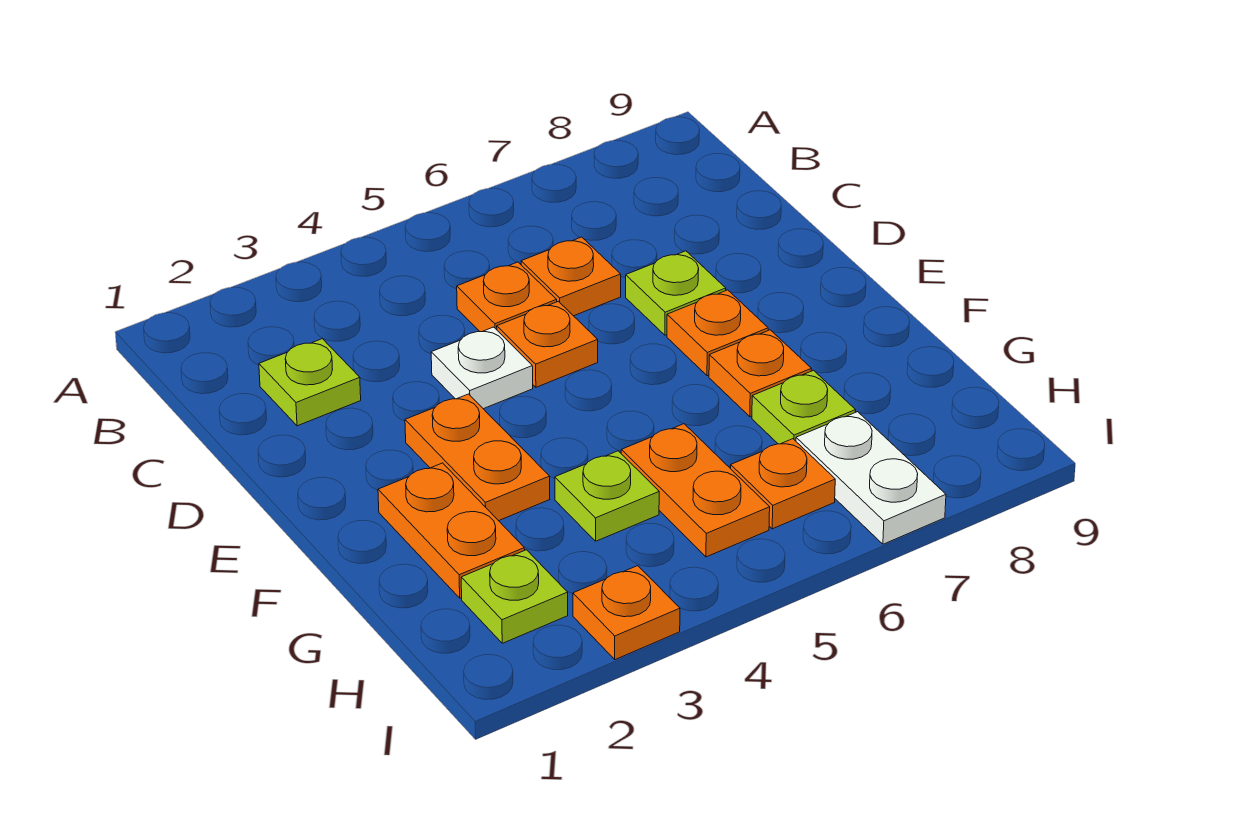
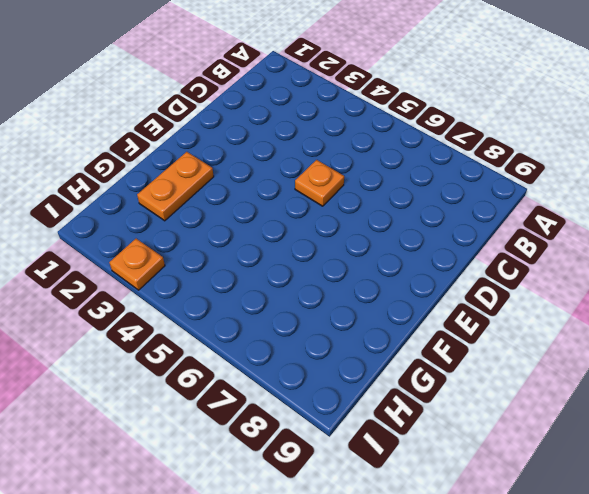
none -> lime plate C2 level 1
none -> orange plate C5 level 1
none -> orange plate C6 level 1

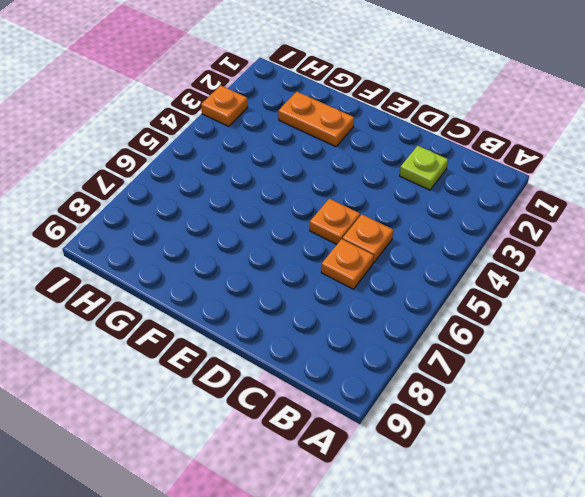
none -> white plate D4 level 1
none -> lime plate D7 level 1
none -> orange plate E3:F3 level 1

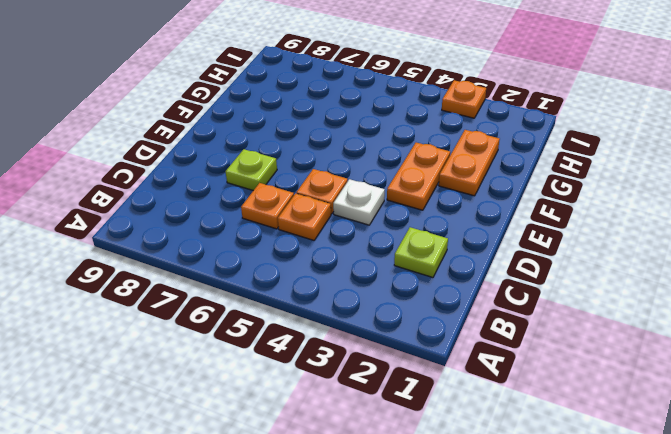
none -> orange plate E7 level 1
none -> orange plate F7 level 1
none -> lime plate G4 level 1

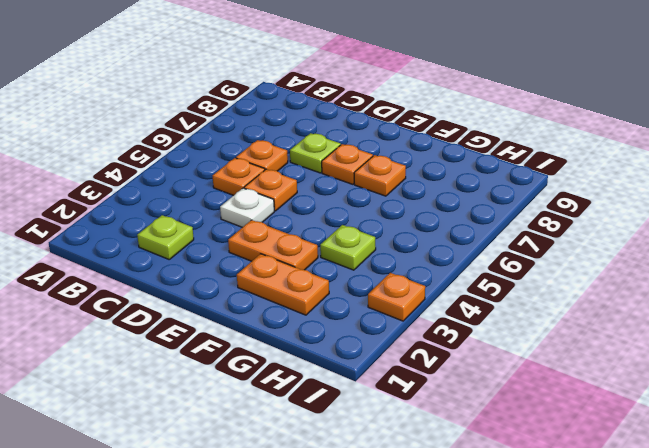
none -> orange plate G5:H5 level 1
none -> lime plate G7 level 1
none -> lime plate H2 level 1

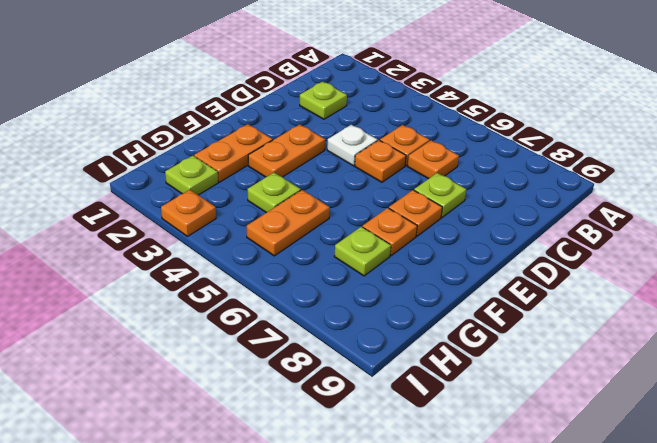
none -> orange plate H6 level 1
none -> white plate H7:I7 level 1

